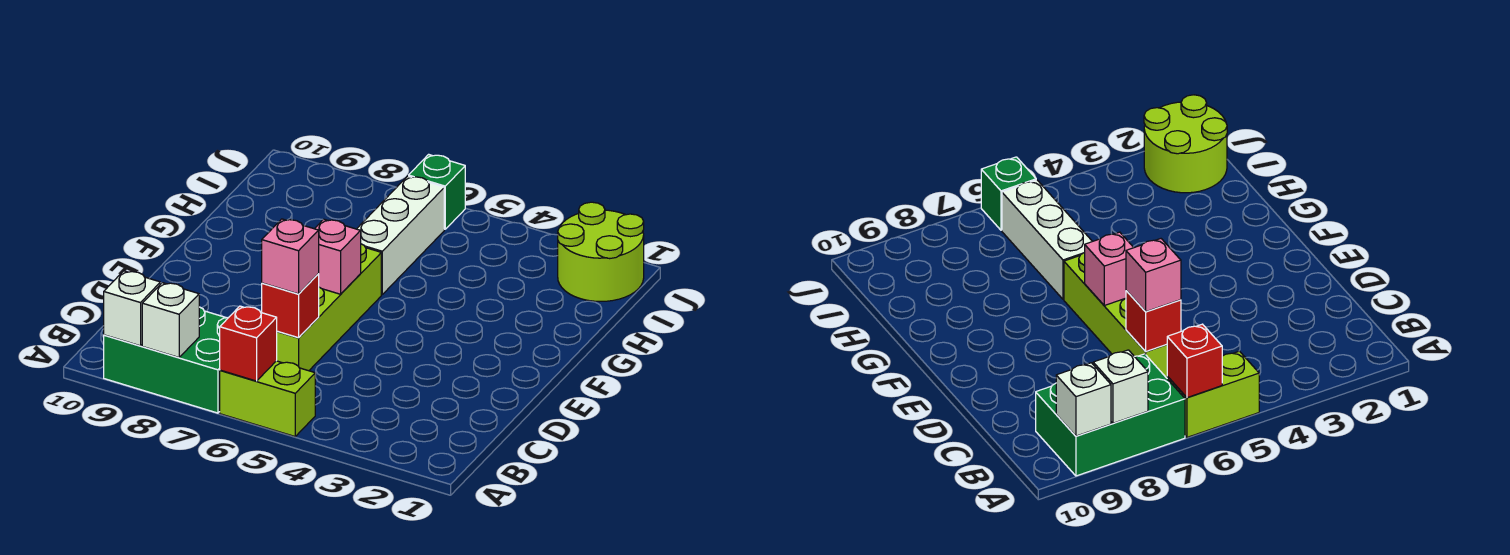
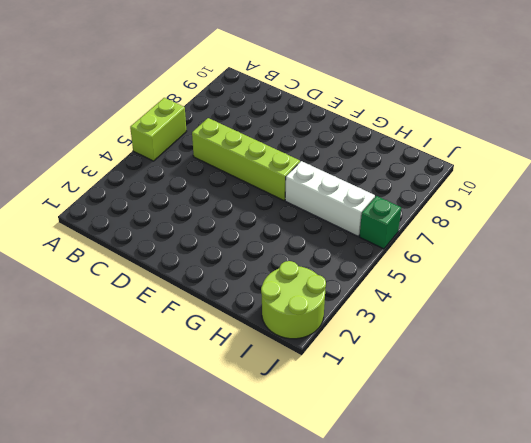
none -> green brick A7:B9 level 1
none -> red brick A6 level 2
none -> white brick A8 level 2

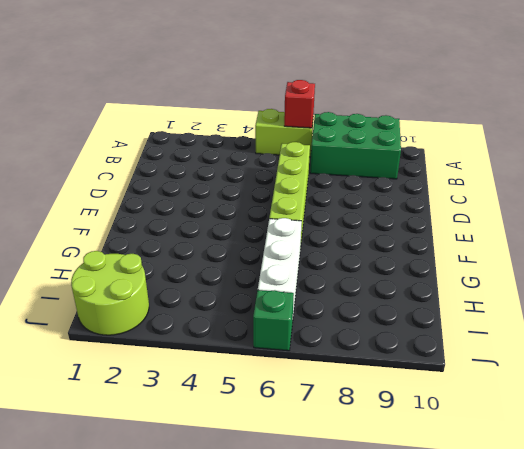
none -> white brick A8 level 2
none -> white brick A9 level 2
none -> red brick C6 level 2

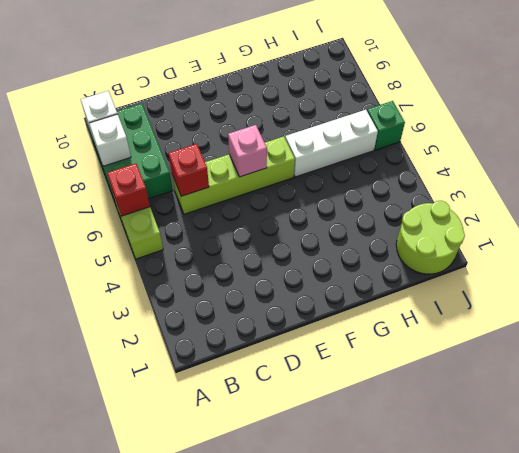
none -> pink brick C6 level 3

